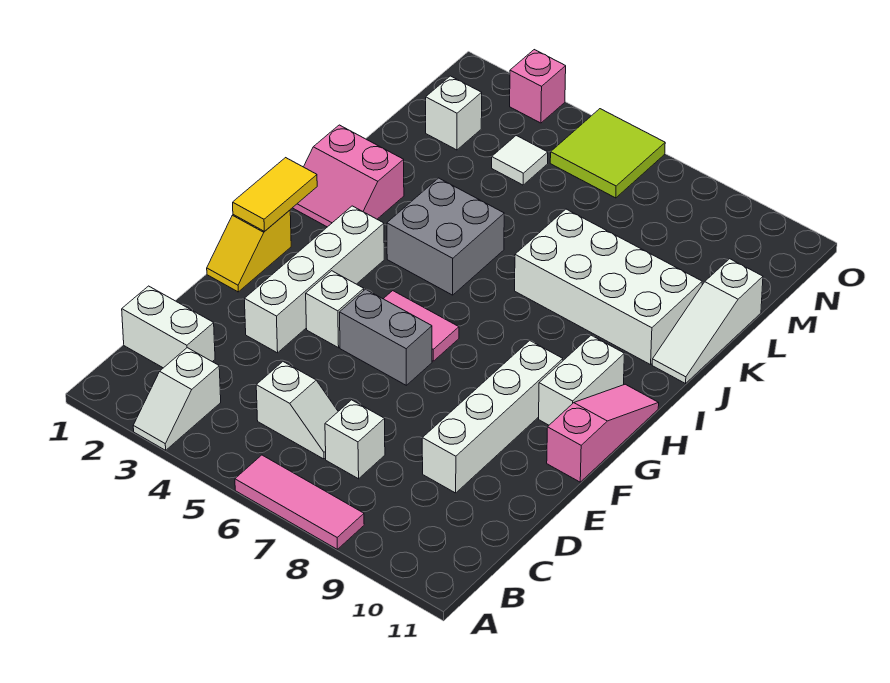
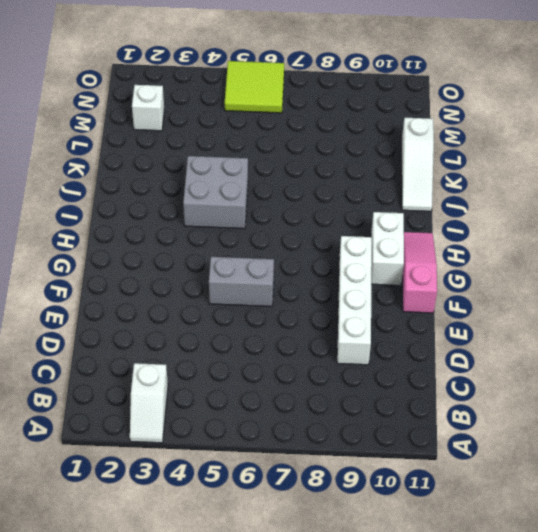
none -> pink tile A6:A8 level 1
none -> white brick C1:C2 level 1
none -> white slope C5:C6 level 1 top 5

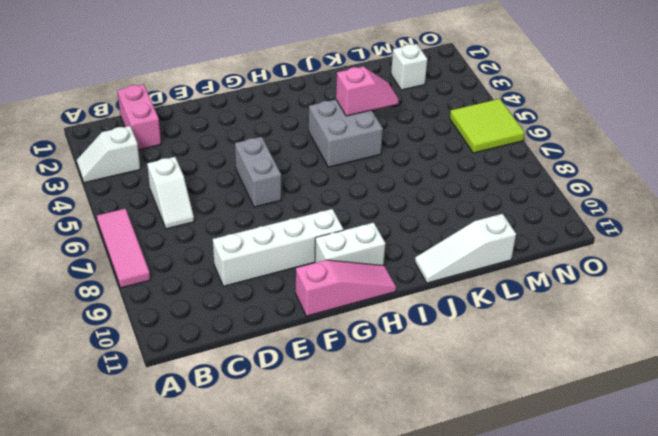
pink brick C1:C2 level 1 -> white brick C1:C2 level 1
pink slope J4:K4 level 2 top J -> none
none -> white brick C7 level 1
none -> white brick E3:H3 level 1
none -> yellow slope F1:G1 level 1 top G

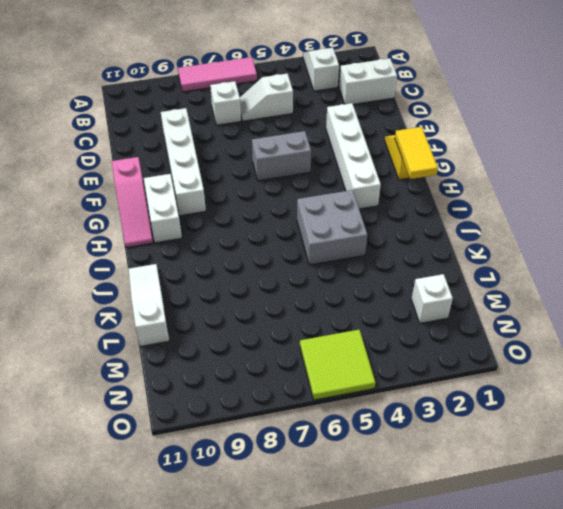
none -> white brick F4 level 1
none -> pink tile G5:G6 level 1
none -> pink slope I1:J2 level 1 top J

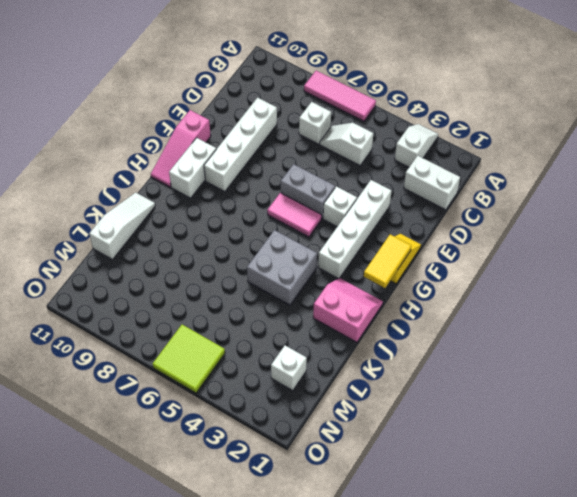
none -> white brick J7:K10 level 1
none -> white tile M4 level 1
none -> pink brick O3 level 1

